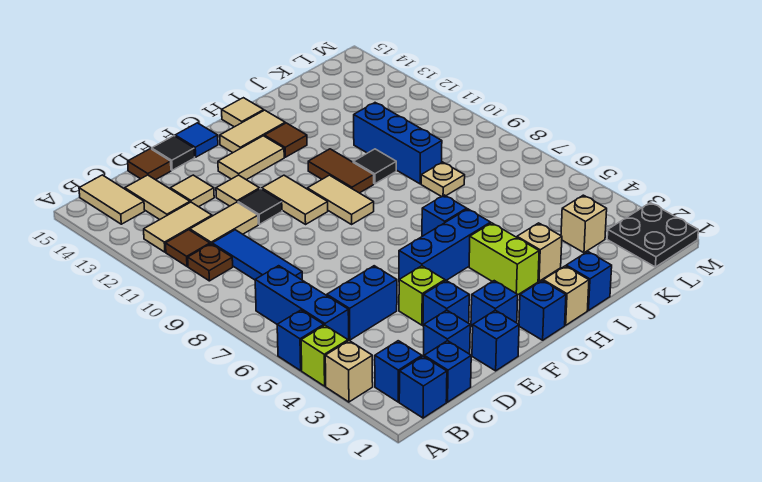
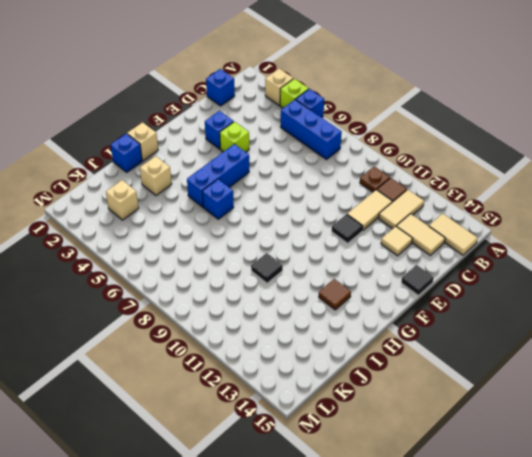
none -> blue brick B1 level 1
none -> blue brick B2 level 1
none -> blue brick C5:D5 level 1
none -> blue tile C8:C10 level 1

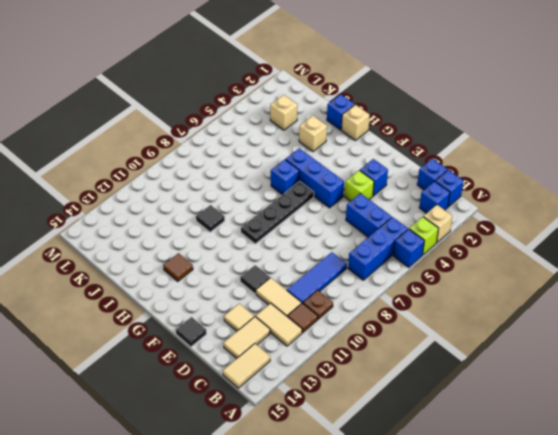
black plate G6:G9 level 1 -> tan tile G9:G10 level 1
none -> blue brick D2 level 1
none -> brown tile D15 level 1
none -> blue brick E1 level 1
none -> tan tile E12 level 1

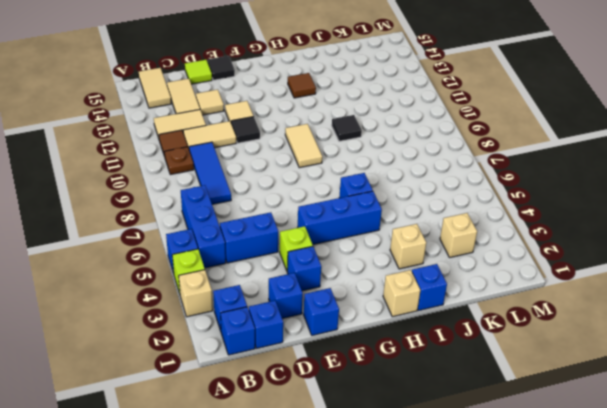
lime tile D15 level 1 -> brown tile D15 level 1
none -> blue brick F2 level 1
none -> tan tile F10:F11 level 1
none -> tan tile F13:G13 level 1
none -> blue tile F15 level 1

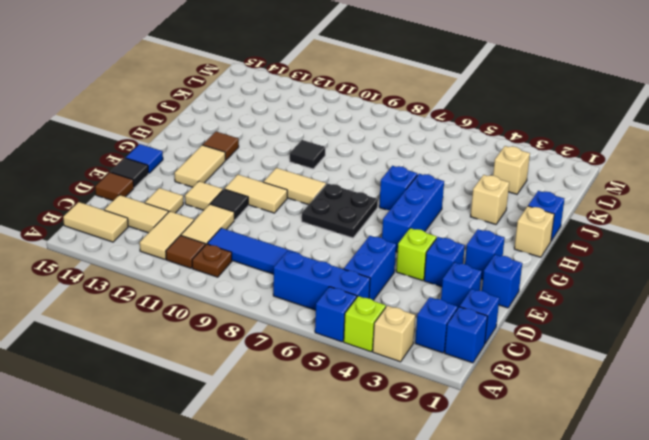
black plate F7:G8 level 1 -> black plate L1:M2 level 1
none -> blue brick G1 level 1
none -> tan tile G14:H14 level 1
none -> lime brick H3:H4 level 1
none -> brown tile H10:H11 level 1

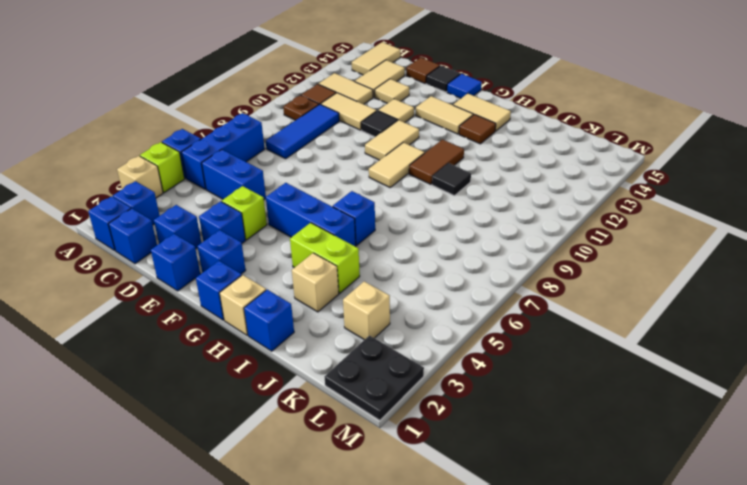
lime brick H4:I4 level 1 -> lime brick H3:H4 level 1
none -> tan tile H15 level 1
none -> tan plate J8 level 1
none -> blue brick J9:J11 level 1

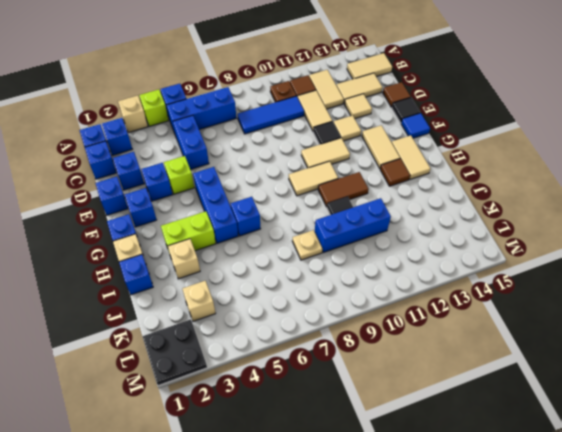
none -> tan tile H15 level 1

